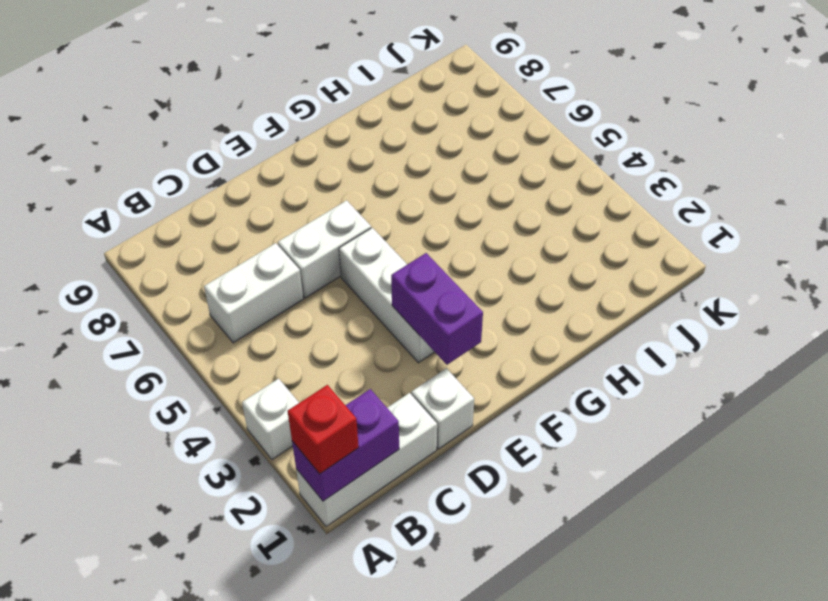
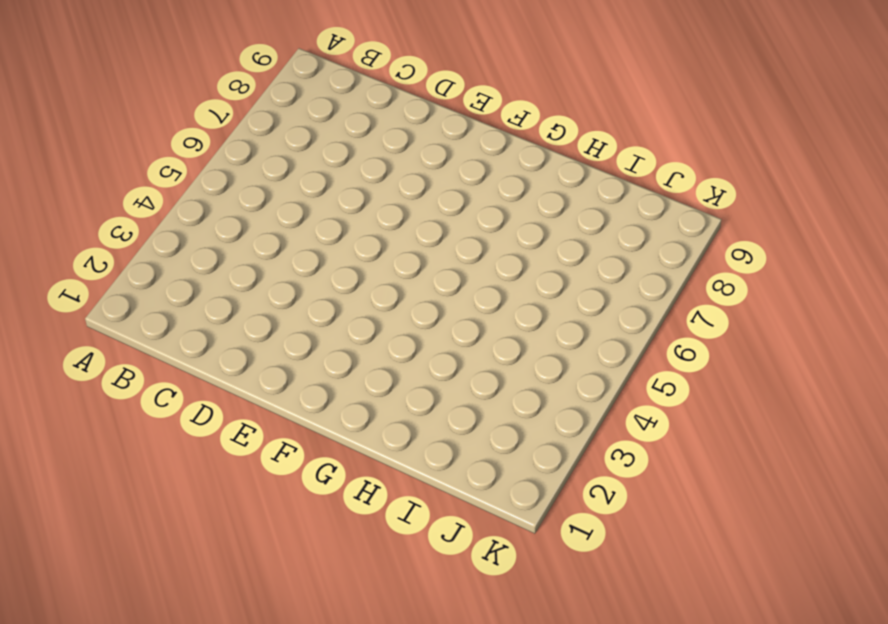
none -> white brick A1:C1 level 1
none -> white brick A3 level 1

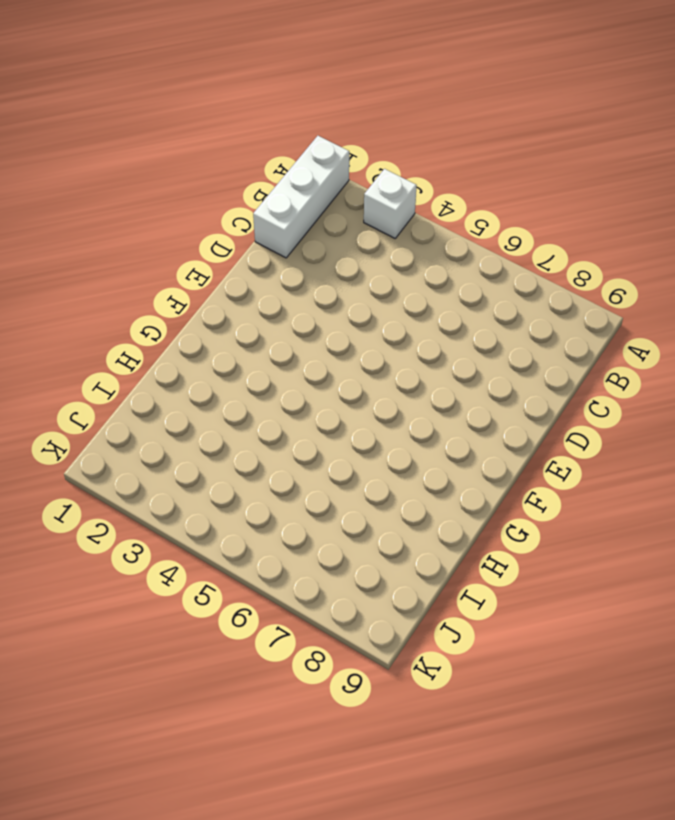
none -> white brick B6:C6 level 1
none -> white brick D1 level 1

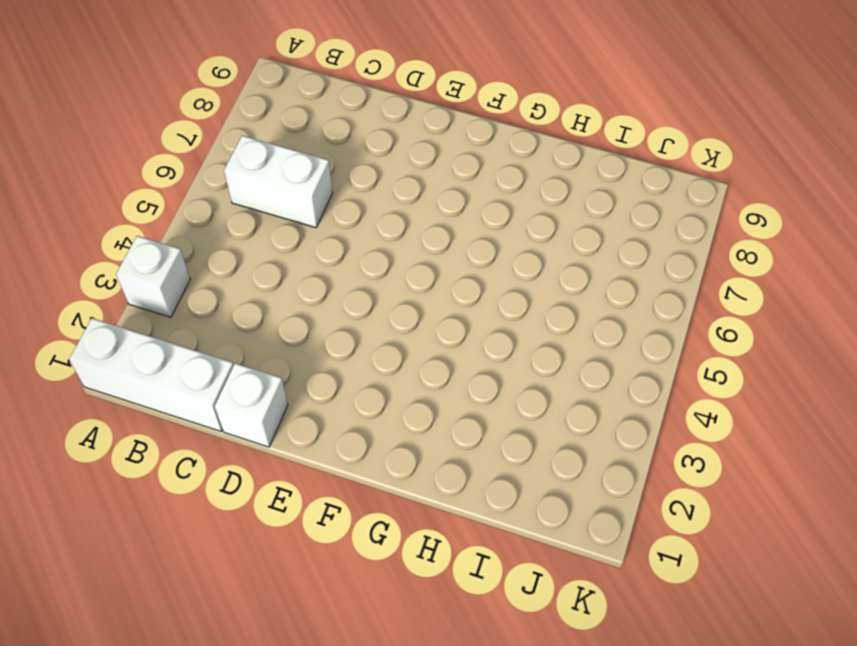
none -> white brick D6:E6 level 1
none -> white brick E3:E5 level 1

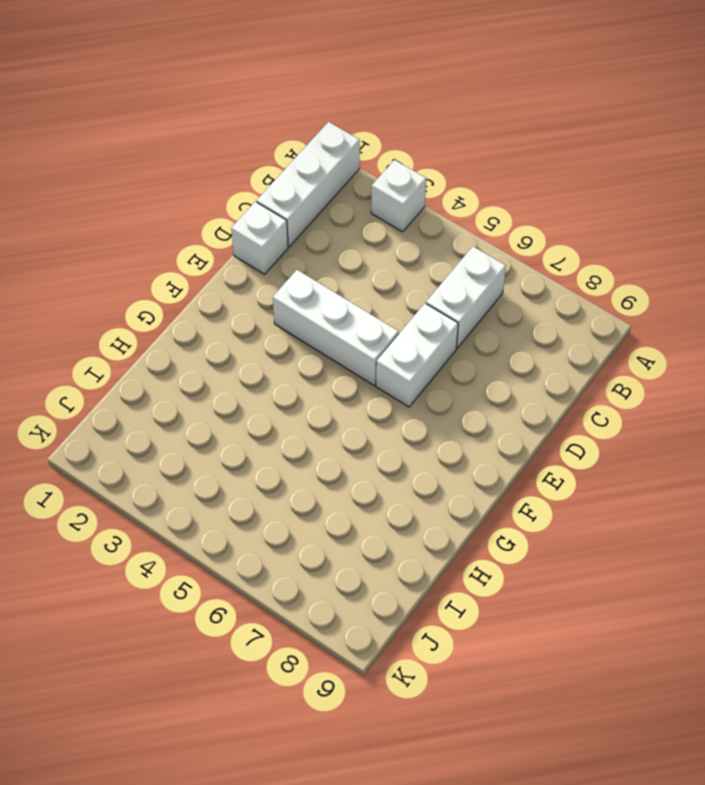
none -> purple brick A1:B1 level 2
none -> purple brick E2:E3 level 2

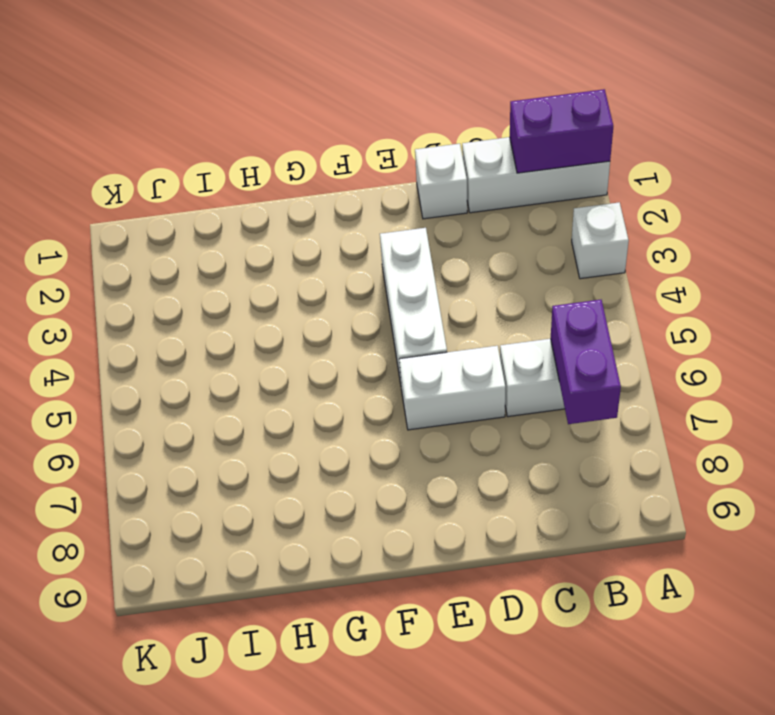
purple brick B6:B7 level 2 -> purple brick E2:E3 level 2
none -> red brick A1 level 3

